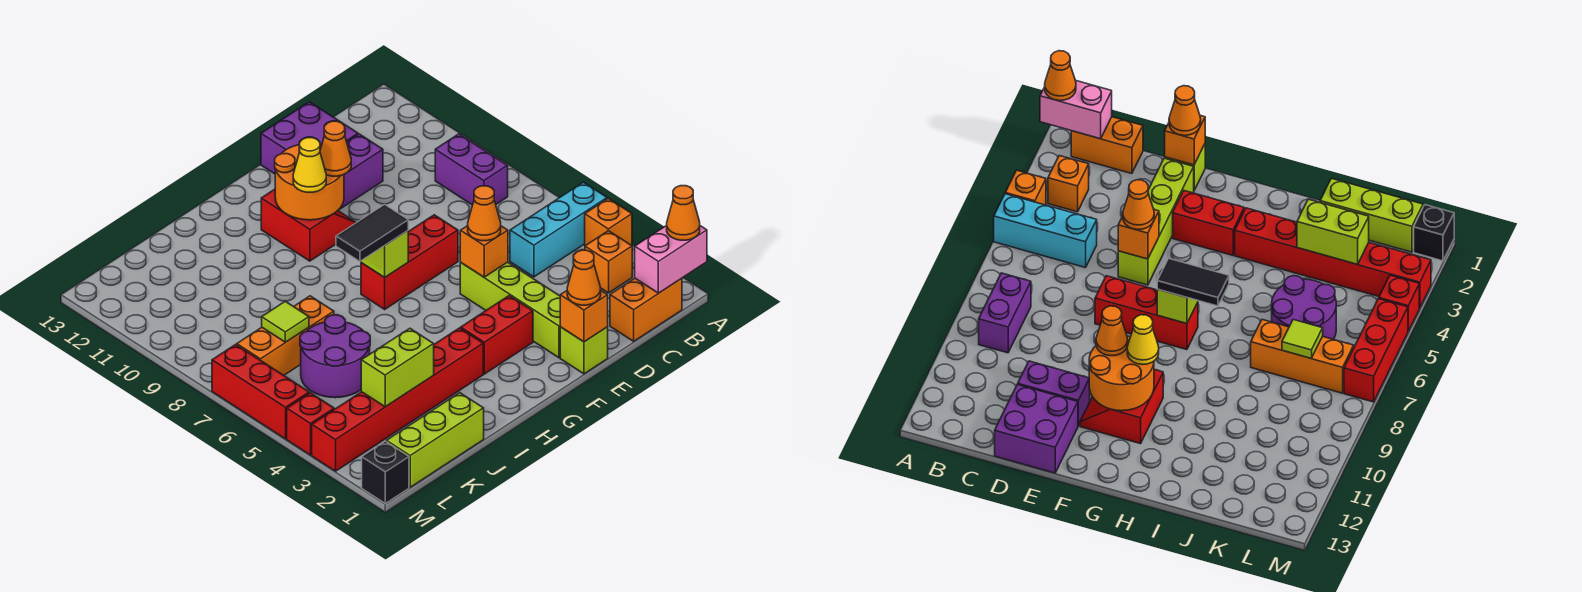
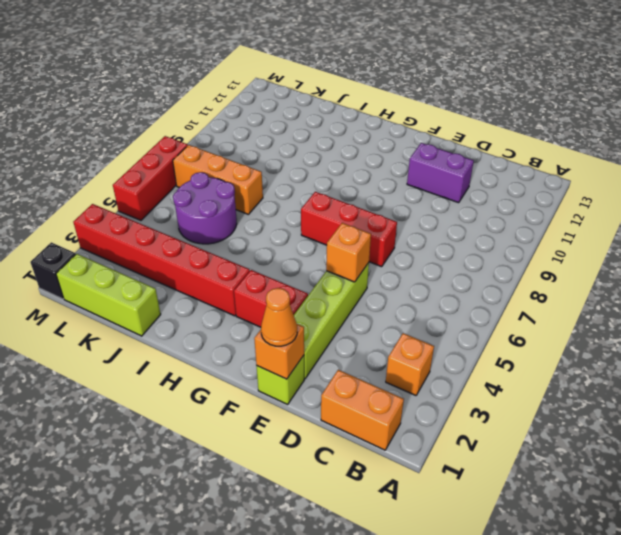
none -> orange brick A4 level 1
none -> cyan brick A5:C5 level 1
none -> purple brick B8:B9 level 1
none -> purple brick D12:E13 level 1

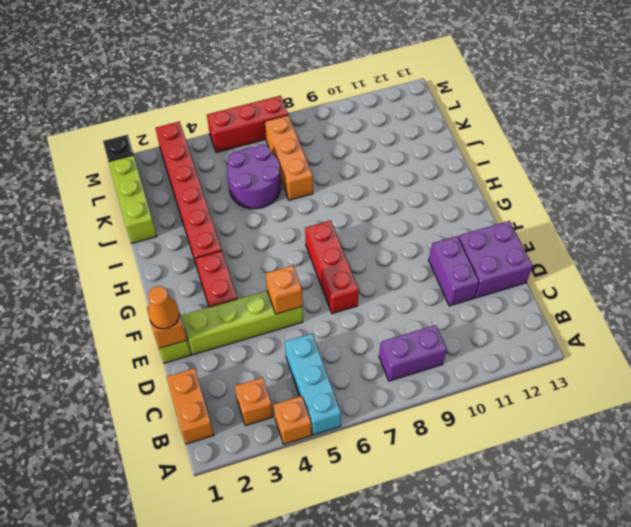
none -> red slope F10:G11 level 1 top G
none -> red brick M4 level 1
none -> pink brick A1:B1 level 2
none -> orange round brick F10:G11 level 2

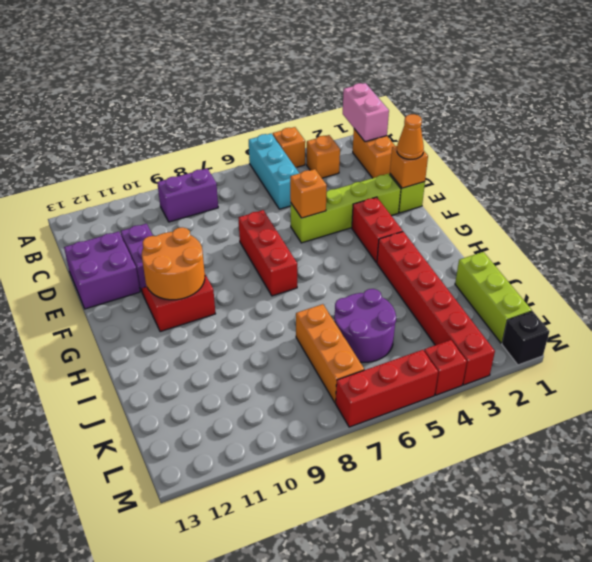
none -> lime brick G7 level 2
none -> lime brick J3:K3 level 2
none -> lime tile K7 level 2
none -> orange cone A1 level 3

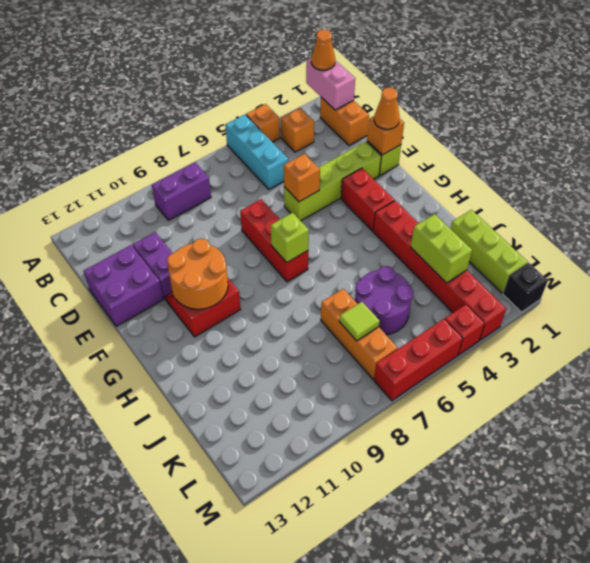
none -> orange cone E5 level 3
none -> orange cone F10 level 3
none -> black tile G7:H7 level 3
none -> yellow cone G10 level 3

